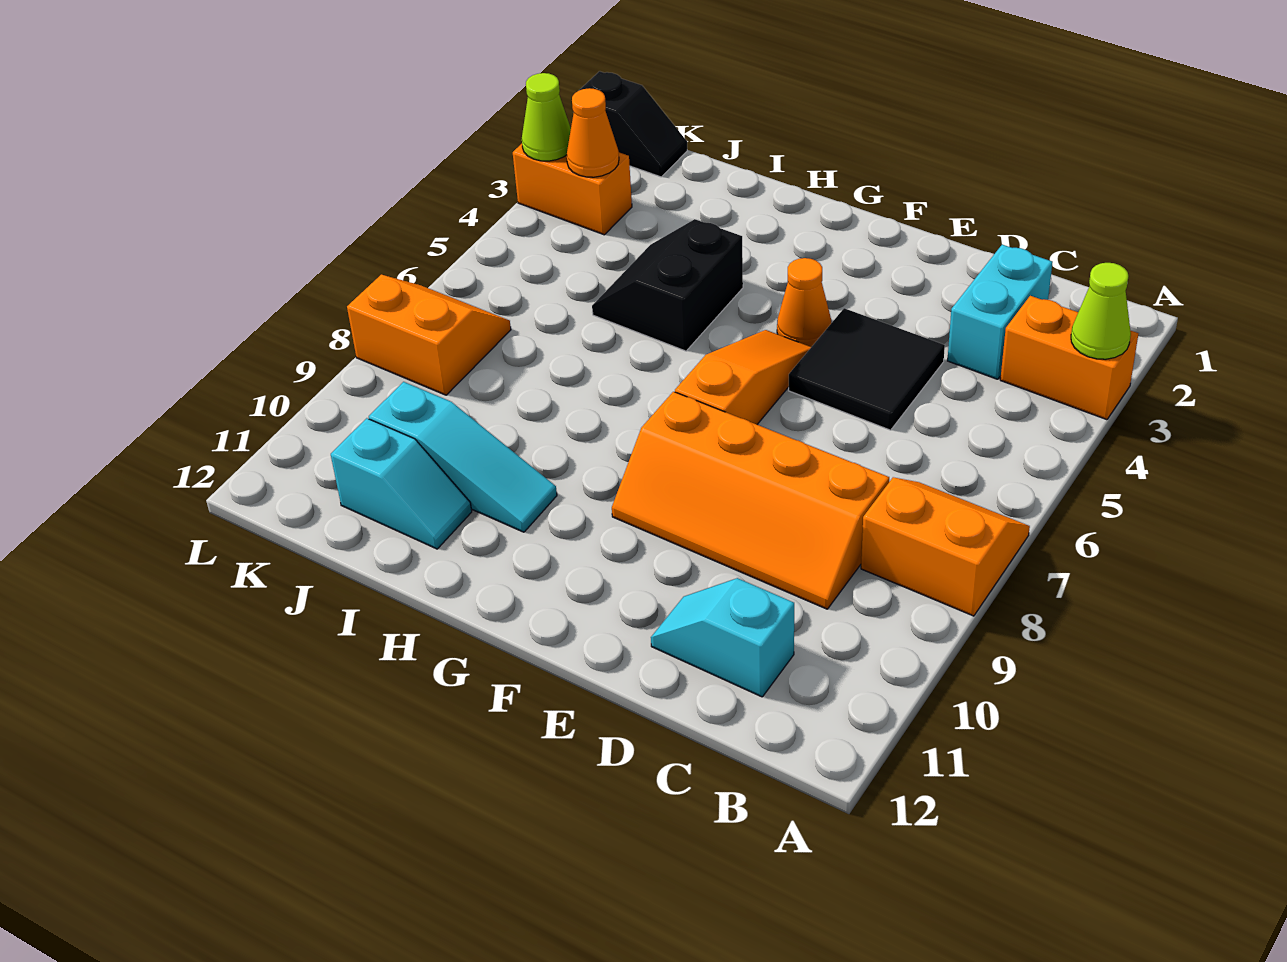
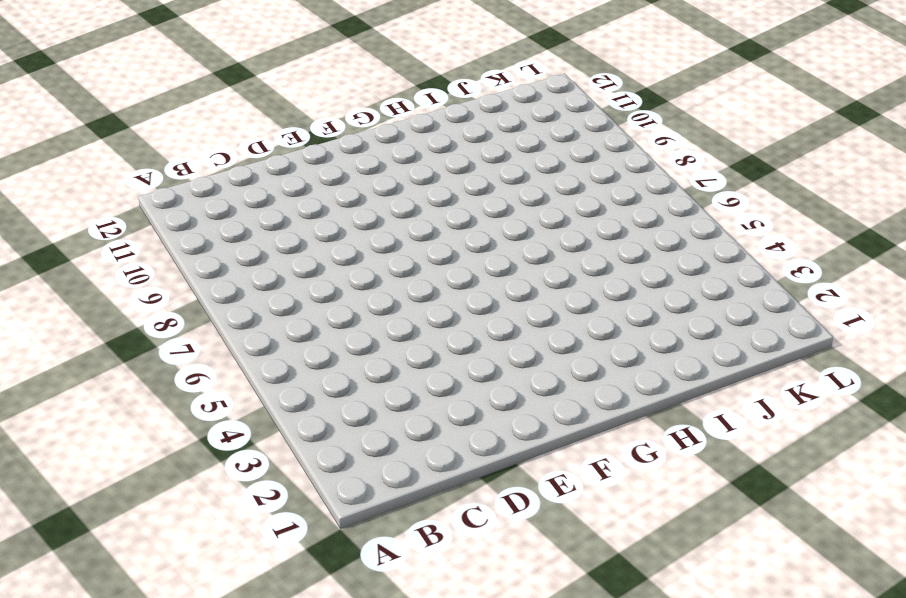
none -> orange brick A3:B3 level 1
none -> orange slope A7:B8 level 1 top 8
none -> cyan brick C2:C3 level 1

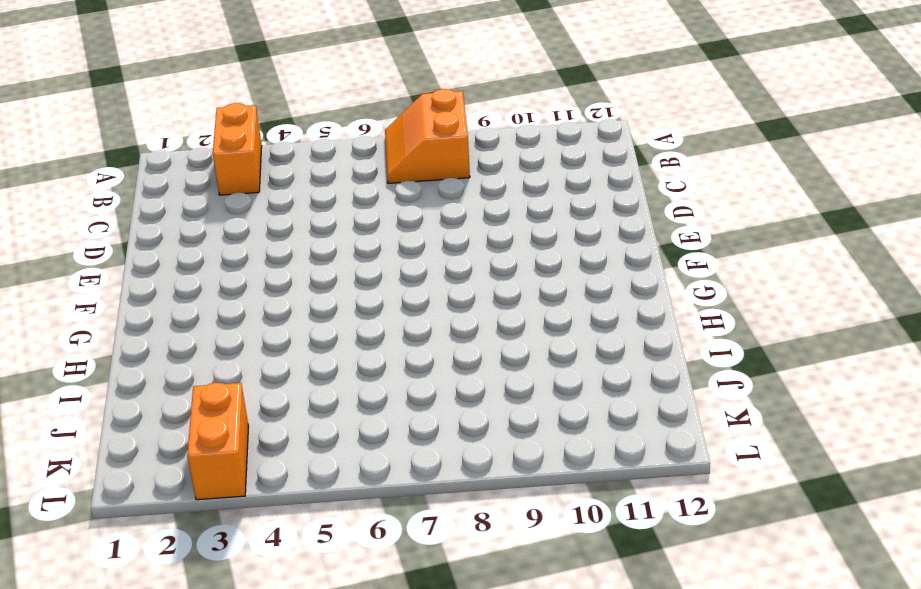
none -> cyan brick C2:C3 level 1
none -> orange slope C8:F9 level 1 top 8
none -> cyan slope C11:D11 level 1 top C

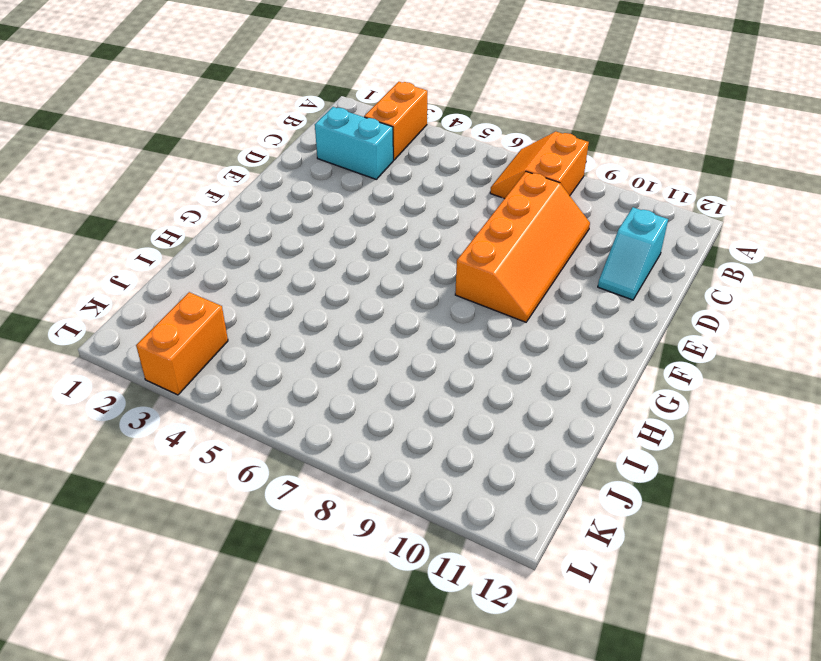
none -> black tile D4:E5 level 1
none -> orange cone F4 level 1
none -> orange slope F5:F7 level 1 top 7

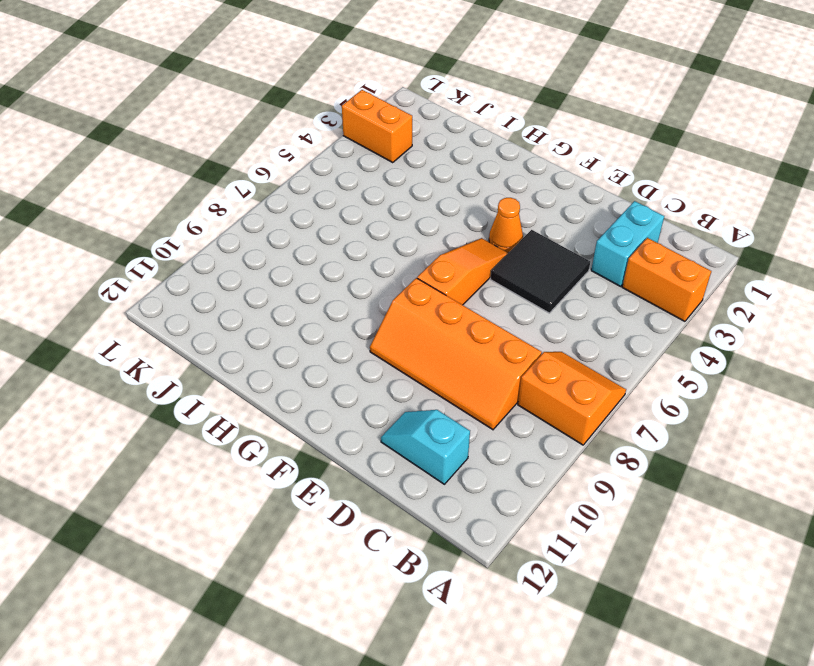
none -> black slope H4:I5 level 1 top H
none -> cyan slope H10:J10 level 1 top J
none -> cyan slope I11:J11 level 1 top J

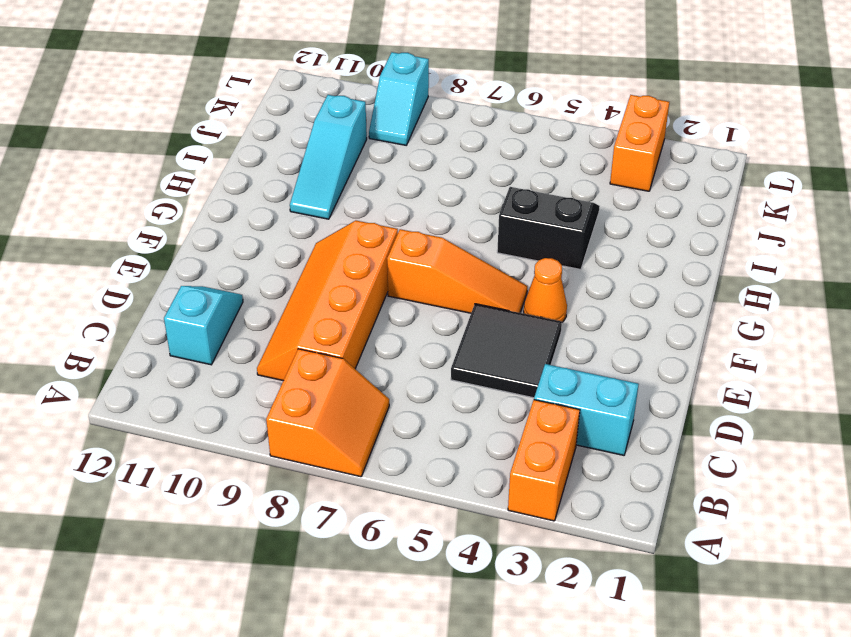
cyan slope K9:L9 level 1 top L -> cyan slope I11:J11 level 1 top J
none -> black slope K1:L1 level 1 top L
none -> orange slope K7:L8 level 1 top 8
none -> lime cone A3 level 2

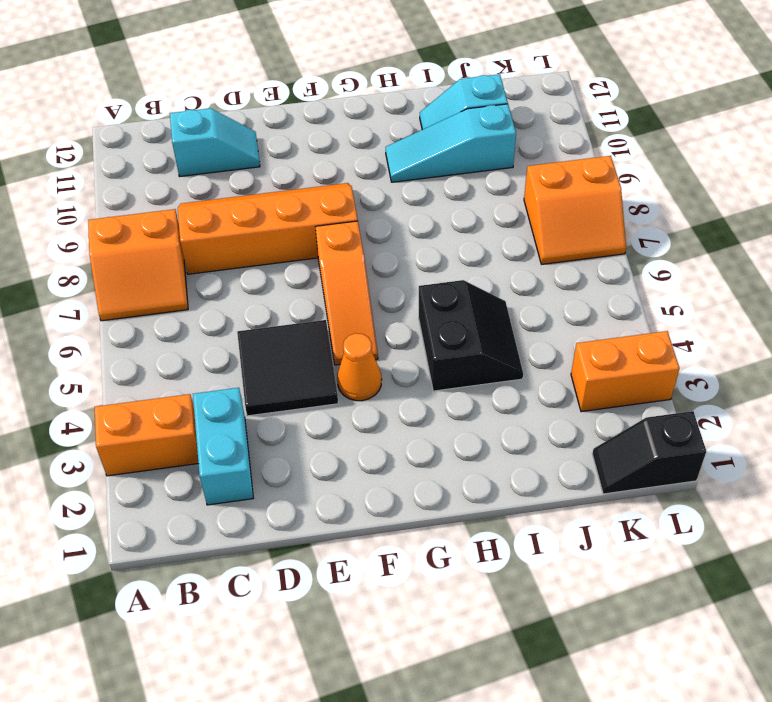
none -> lime cone A3 level 2
none -> orange cone K3 level 2
none -> lime cone L3 level 2

